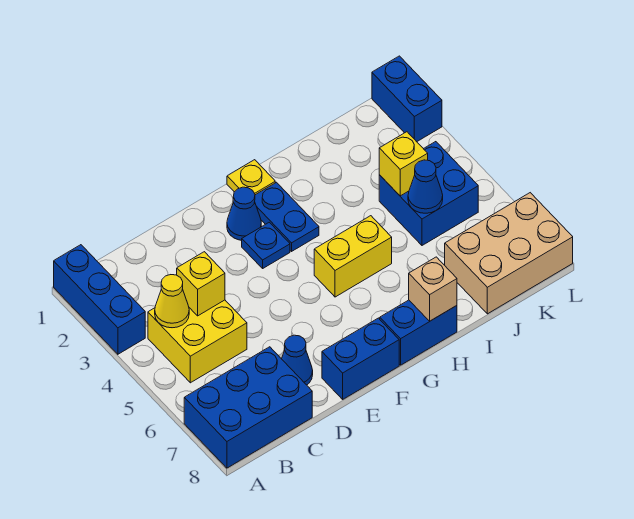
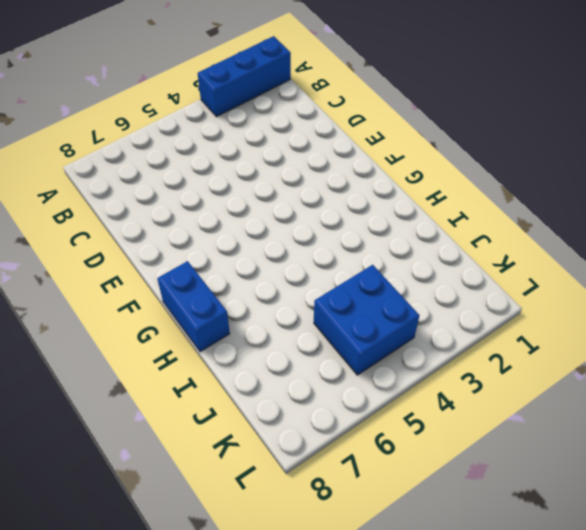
none -> blue brick A7:C8 level 1
none -> yellow brick B4:C5 level 1
none -> blue cone D7 level 1

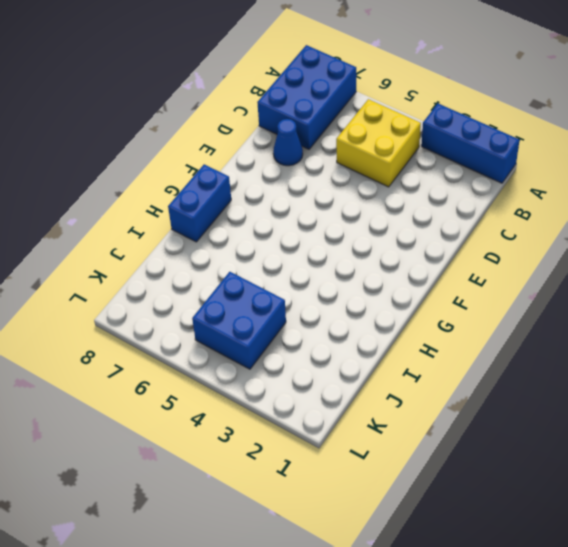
none -> blue brick E8:F8 level 1
none -> blue cone F2 level 1
none -> blue plate F3 level 1

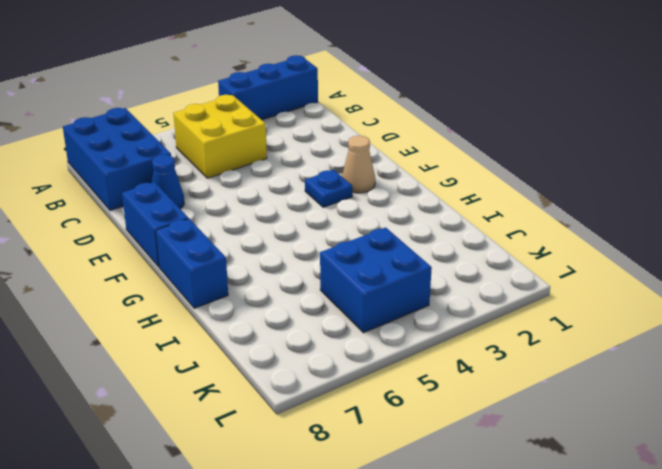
tan cone F2 level 1 -> blue cone F2 level 1
none -> yellow plate G1 level 1
none -> blue plate G2:G3 level 1
none -> yellow brick G5:H5 level 1

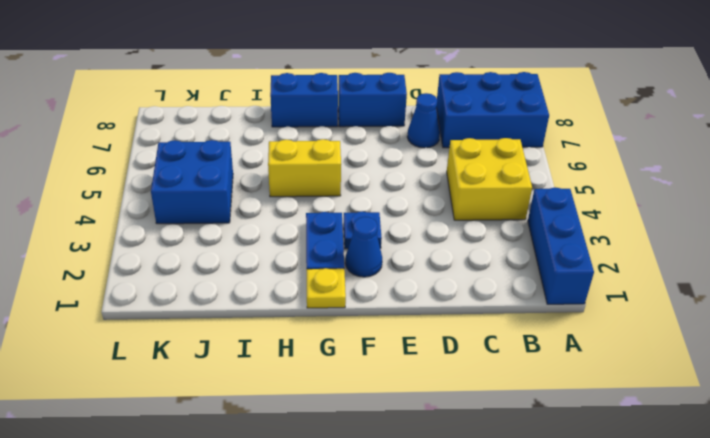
none -> tan brick J7:L8 level 1
none -> blue brick L1:L2 level 1
none -> yellow cone B4 level 2

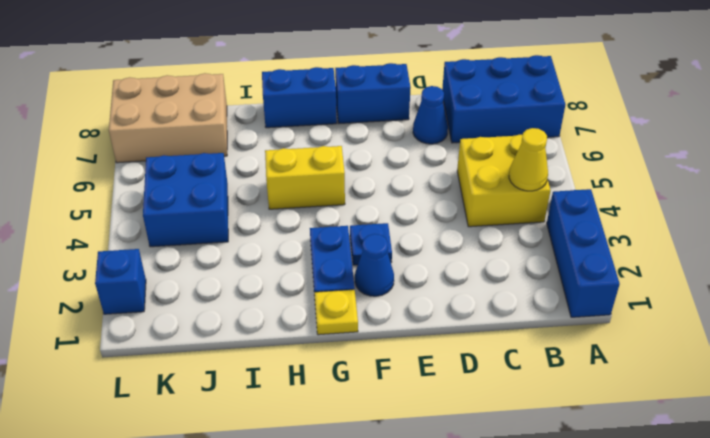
blue brick L2 level 1 -> blue brick L1:L2 level 1
none -> yellow brick C4 level 2
none -> tan brick H8 level 2
none -> yellow brick J4 level 2

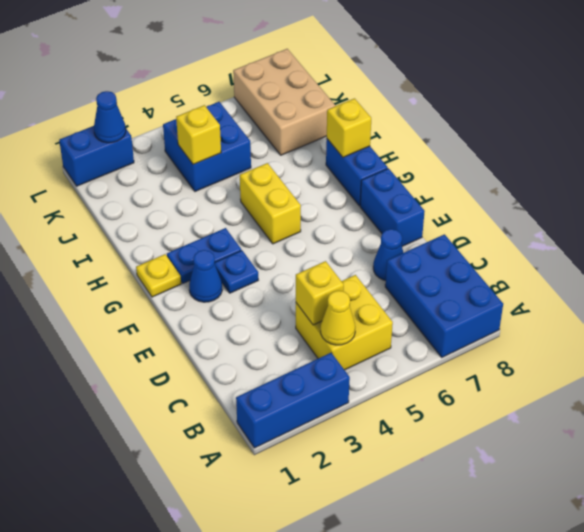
yellow brick H8 level 2 -> tan brick H8 level 2
blue cone L2 level 2 -> blue cone J5 level 2

